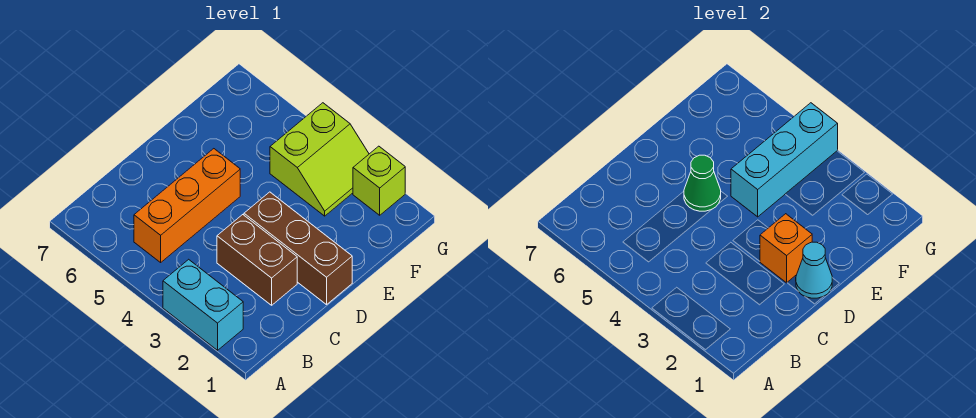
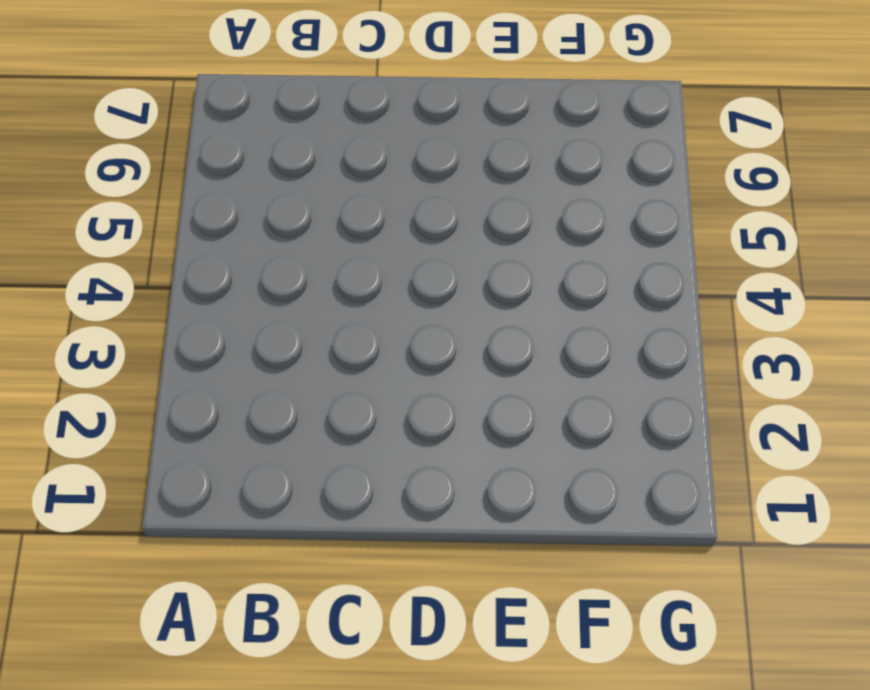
none -> cyan brick A2:A3 level 1
none -> orange brick B5:D5 level 1

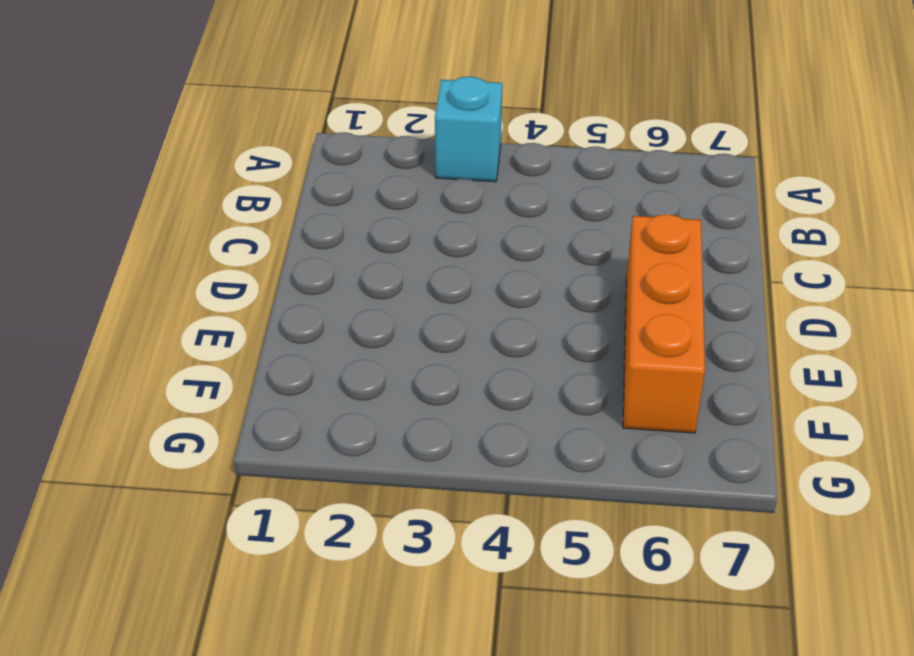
cyan brick A3 level 1 -> cyan brick A2:A3 level 1
orange brick D6:F6 level 1 -> orange brick B5:D5 level 1
none -> brown brick C2:C3 level 1
none -> brown brick D1:D3 level 1

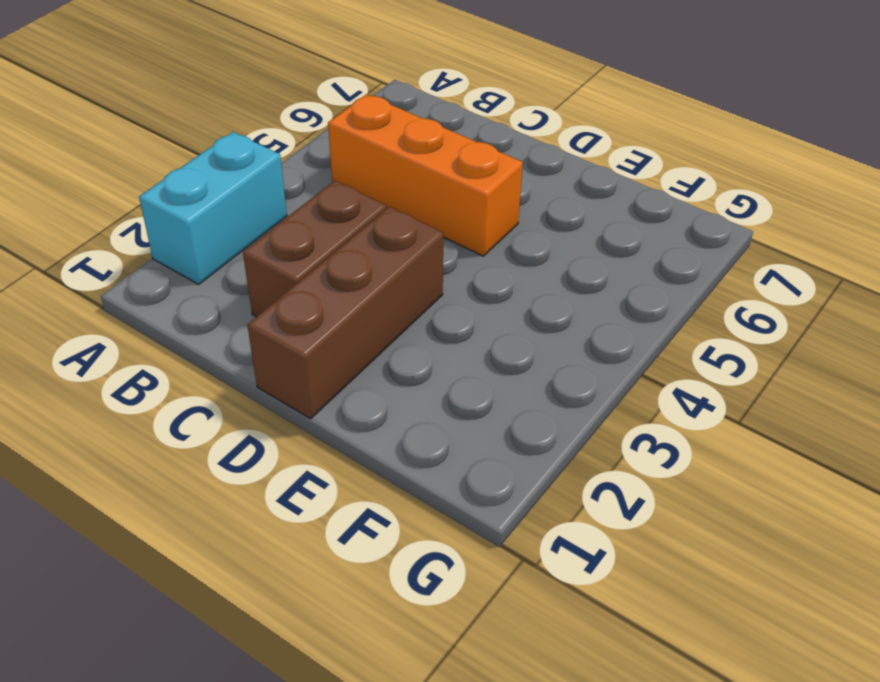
none -> lime slope F3:G4 level 1 top 4
none -> lime brick G2 level 1

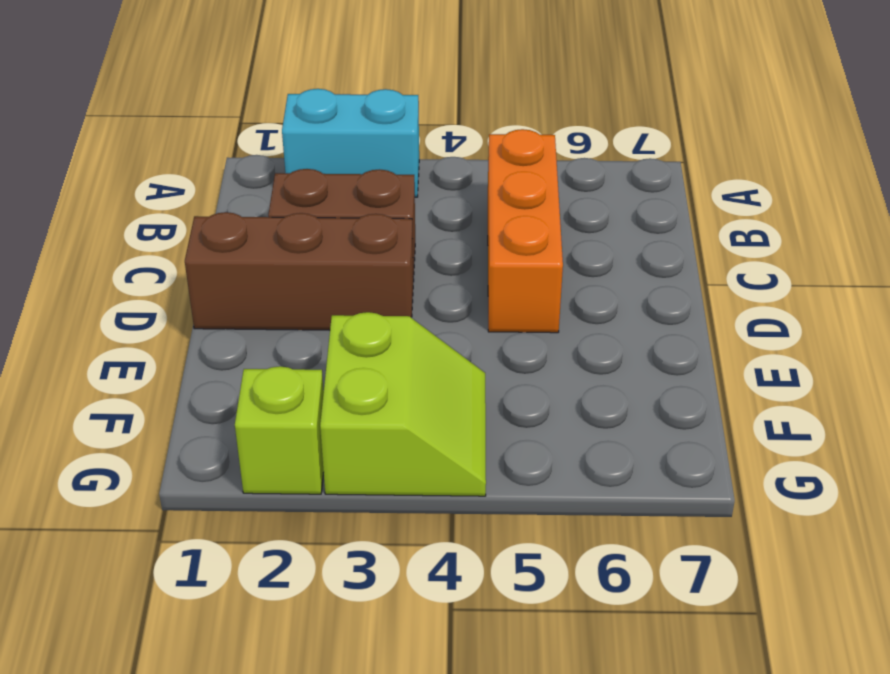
lime slope F3:G4 level 1 top 3 -> lime slope F3:G4 level 1 top 4
none -> cyan cone D1 level 2
none -> orange brick D2 level 2

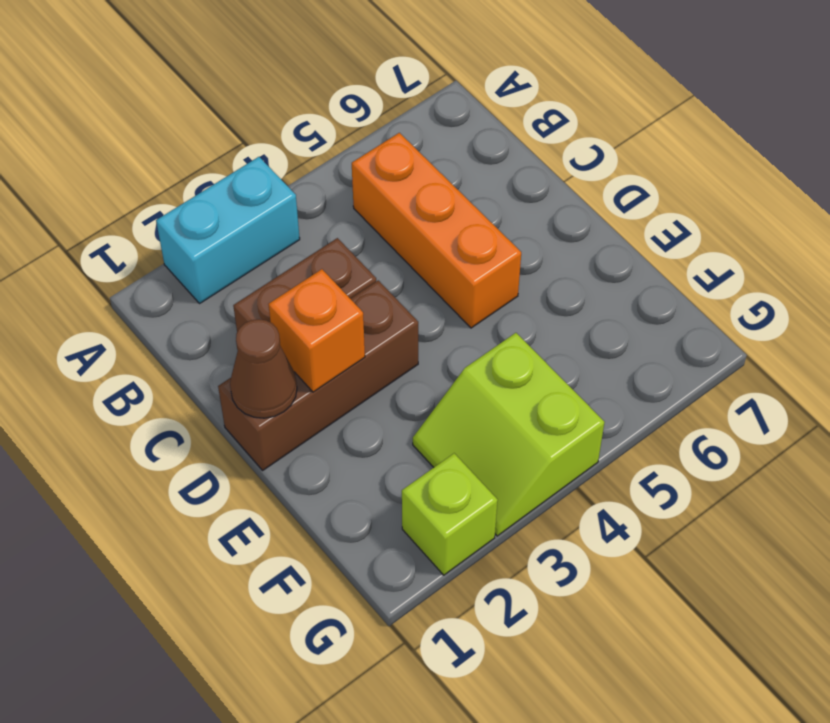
brown cone D1 level 2 -> cyan cone D1 level 2
none -> green cone D5 level 2
none -> cyan brick E4:G4 level 2

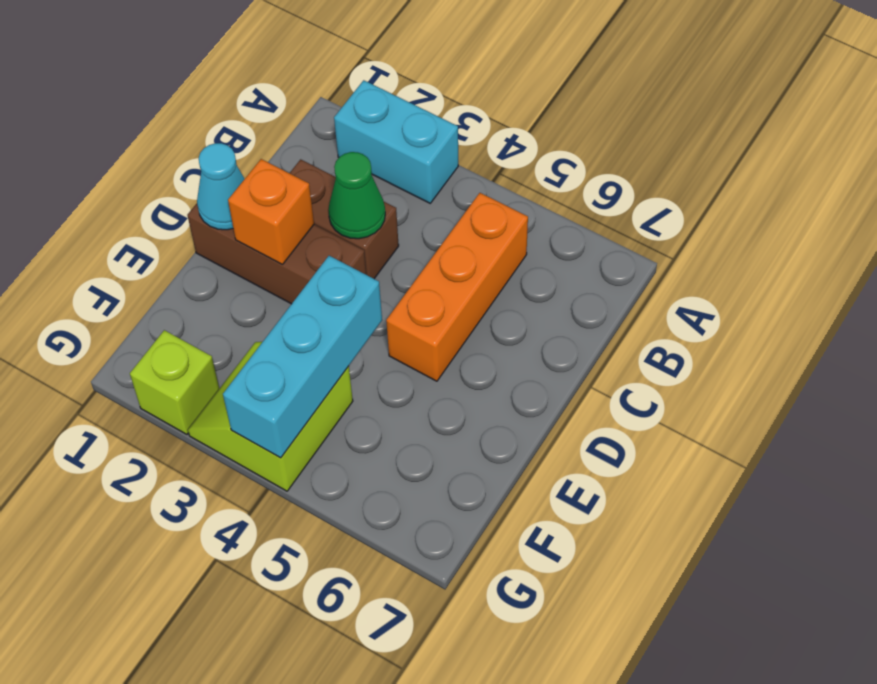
green cone C3 level 2 -> green cone D5 level 2

